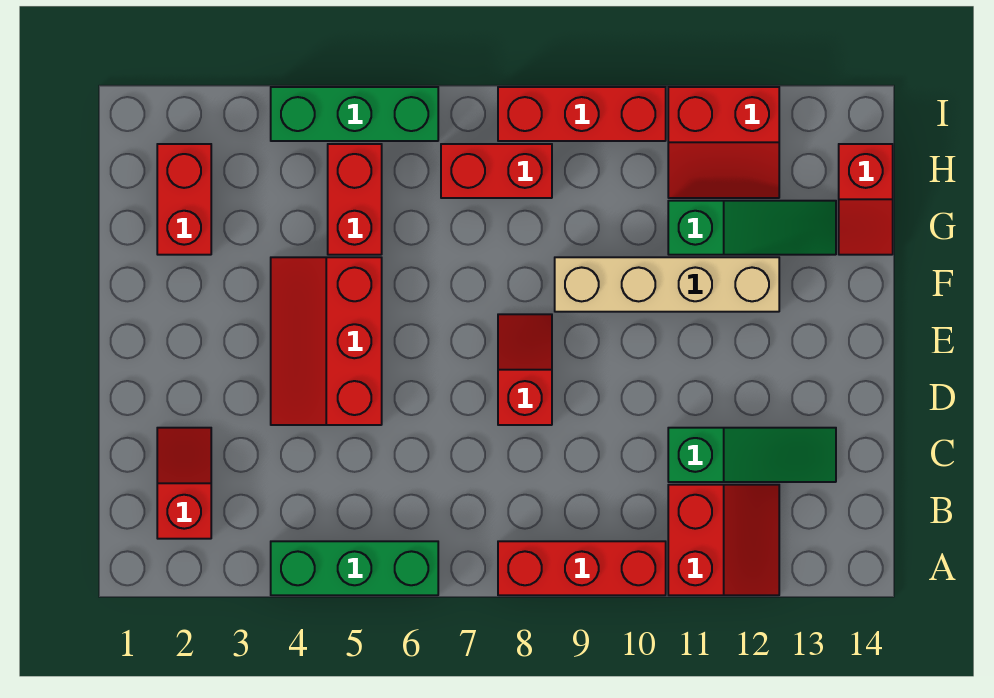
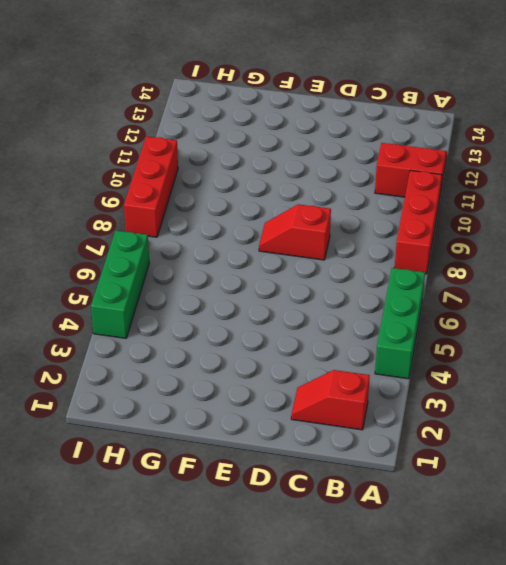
none -> green slope C11:C13 level 1 top 11
none -> red slope D4:F5 level 1 top 5
none -> tan brick F9:F12 level 1

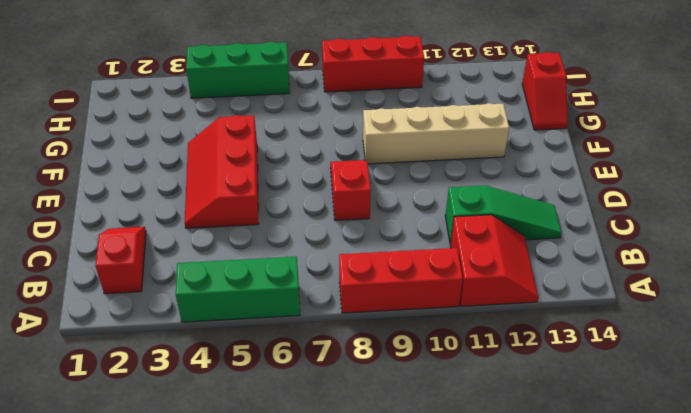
none -> red brick G2:H2 level 1
none -> red brick G5:H5 level 1
none -> green slope G11:G13 level 1 top 11

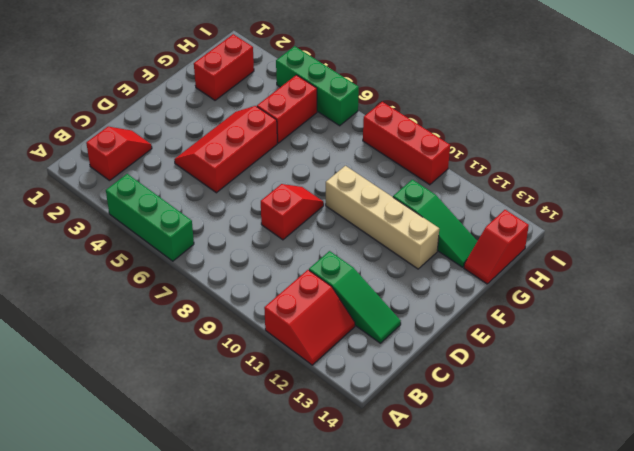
none -> red brick A8:A10 level 1
none -> red brick H7:H8 level 1
none -> red slope H11:I12 level 1 top I

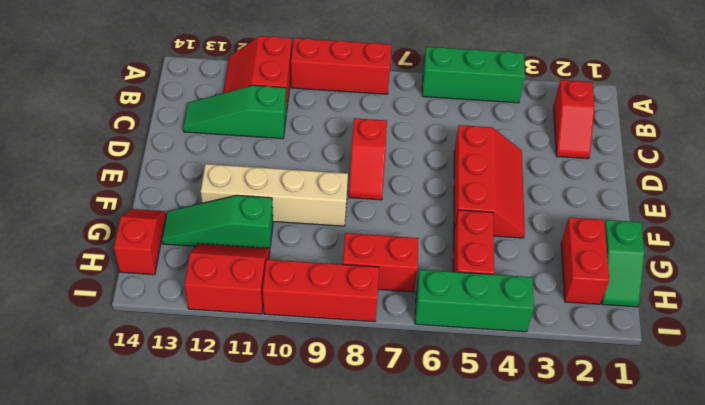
green slope G1:H1 level 1 top G -> none

